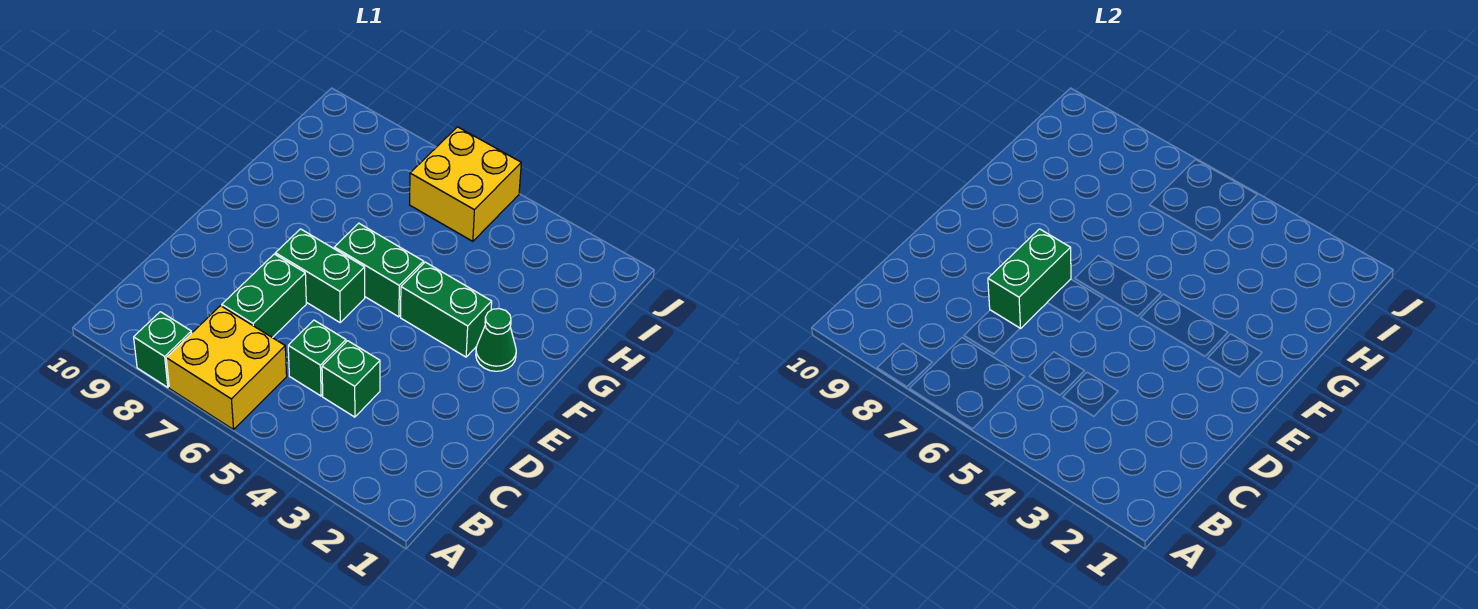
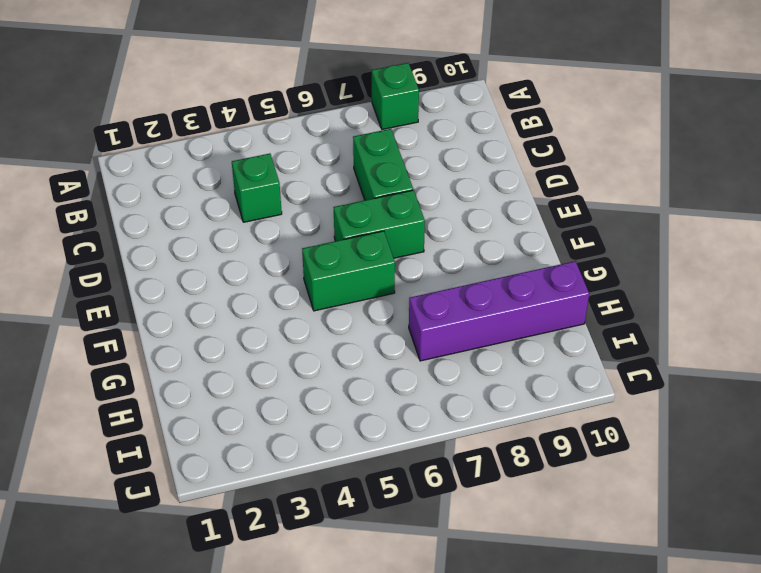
purple brick H7:H10 level 1 -> none
none -> yellow brick A6:B7 level 1
none -> green brick C5 level 1

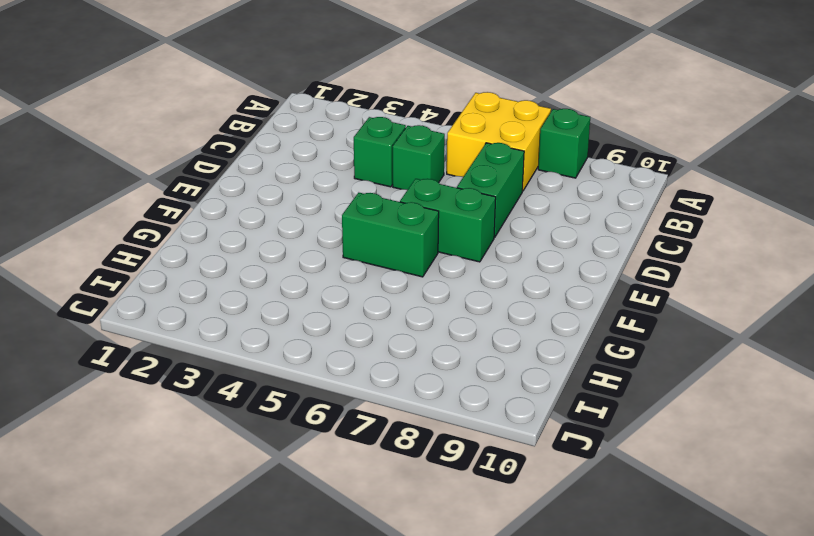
none -> green cone F2 level 1
none -> green brick F3:F4 level 1

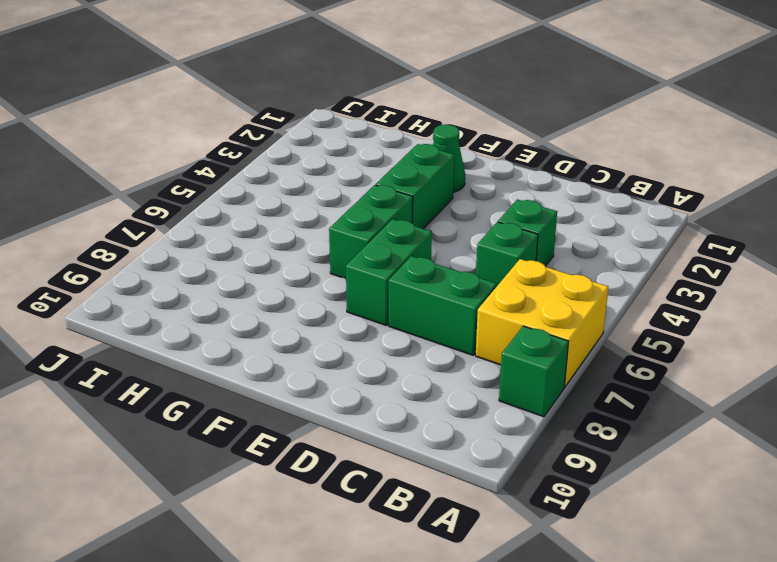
none -> yellow brick I5:J6 level 1
none -> green brick D7:E7 level 2

